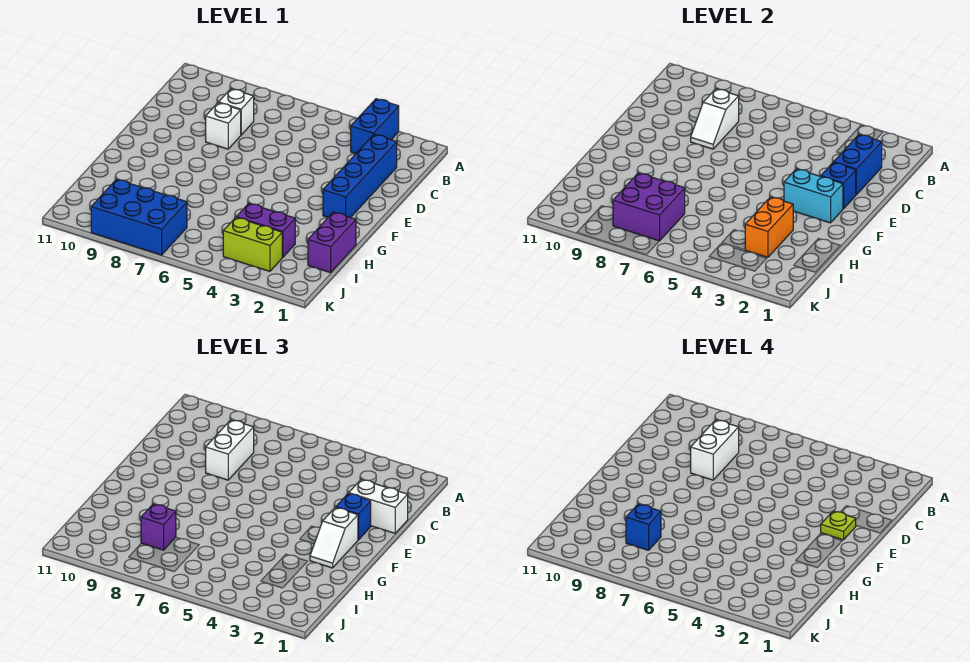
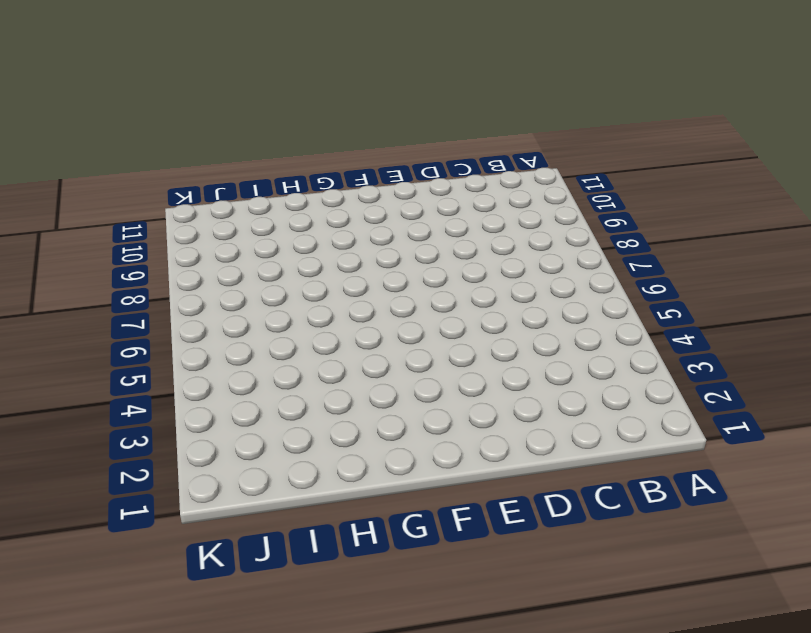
none -> blue brick A3:B3 level 1
none -> blue brick C2:F2 level 1
none -> white brick C8 level 1

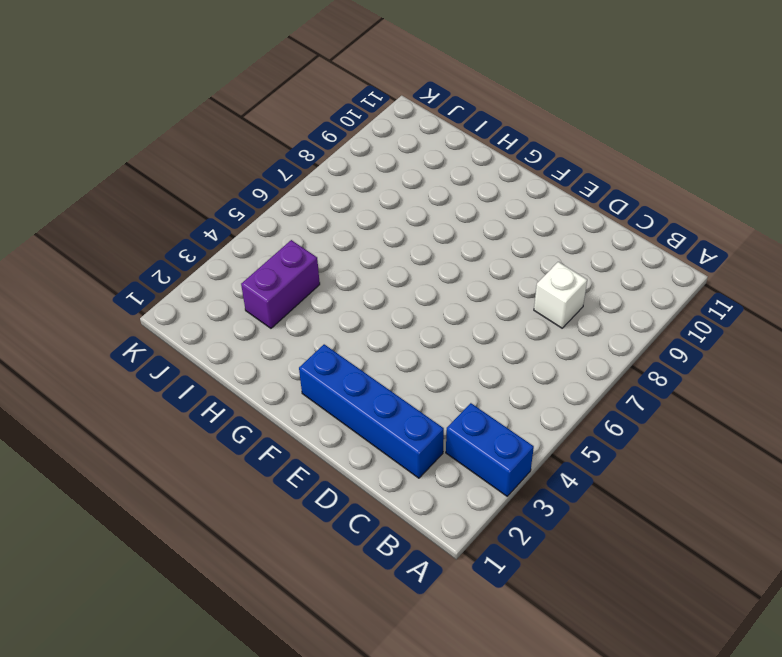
none -> white brick D8 level 1
none -> purple brick H1:I1 level 1
none -> lime brick J3:J4 level 1

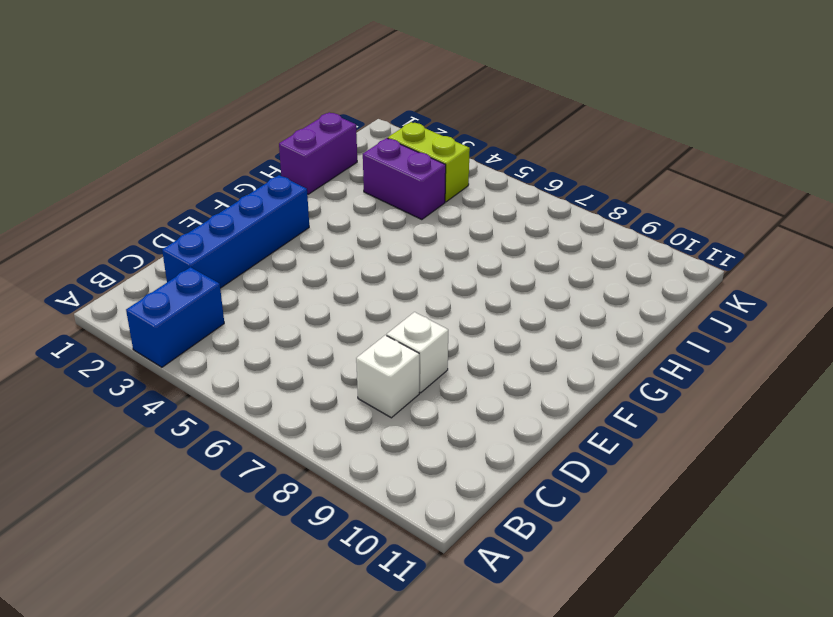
none -> blue brick J7:K9 level 1
none -> blue brick C2:D2 level 2
none -> white slope C8:D8 level 2 top C

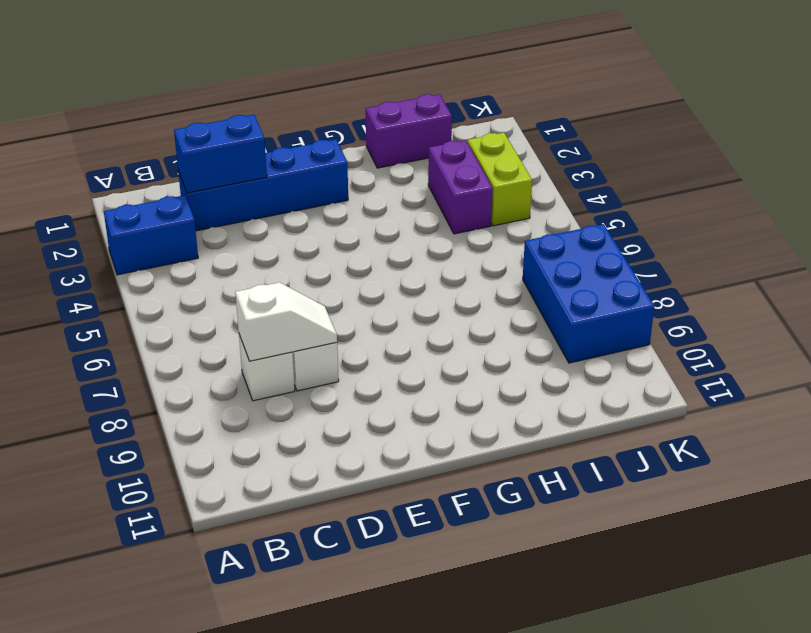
none -> blue brick E2 level 2
none -> cyan brick F2:F3 level 2
none -> orange brick H3:I3 level 2

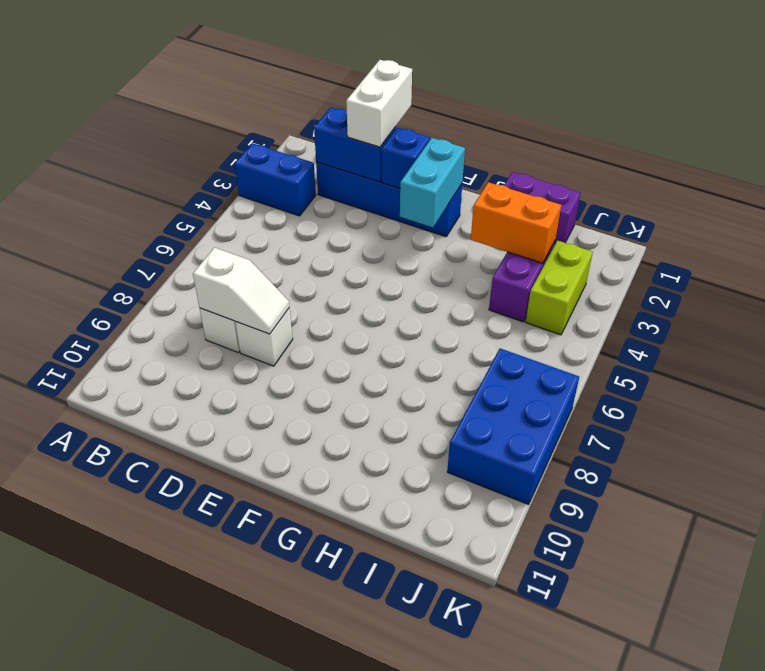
none -> purple brick I7:J8 level 2
none -> white brick C8:D8 level 3
none -> blue brick E2 level 3

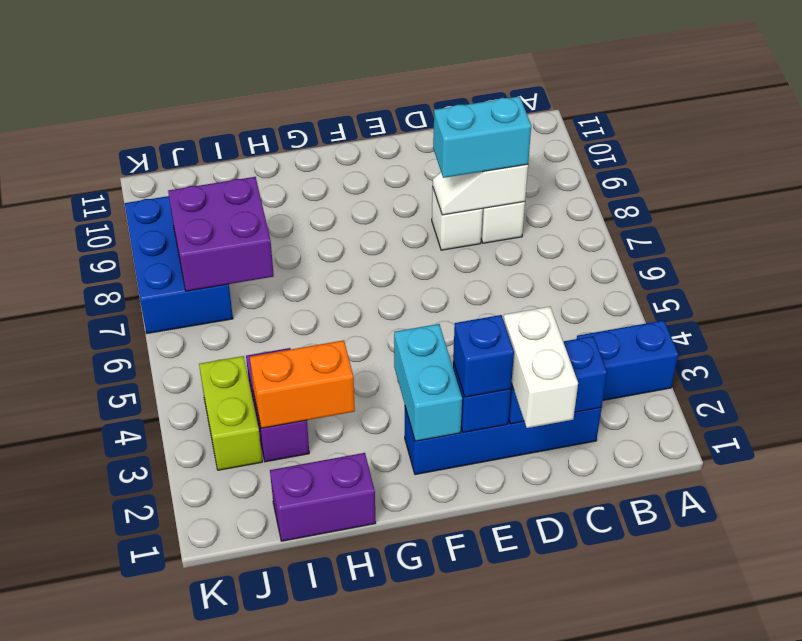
cyan brick C8:D8 level 3 -> white brick C8:D8 level 3
none -> white slope F2:G2 level 3 top F
none -> purple brick I8 level 3
none -> white brick C8:D8 level 4

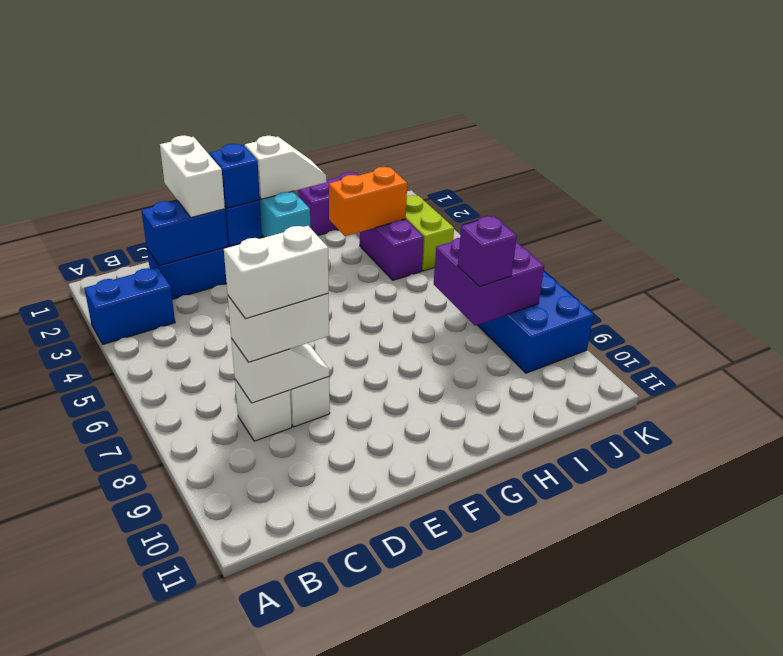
none -> lime plate E2 level 4
none -> blue brick I8 level 4

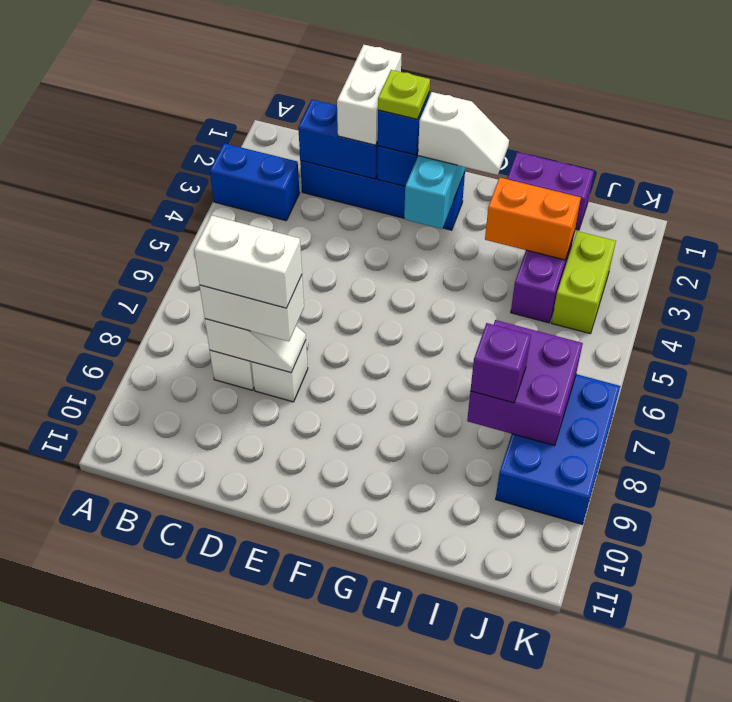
none -> blue brick I8 level 4

